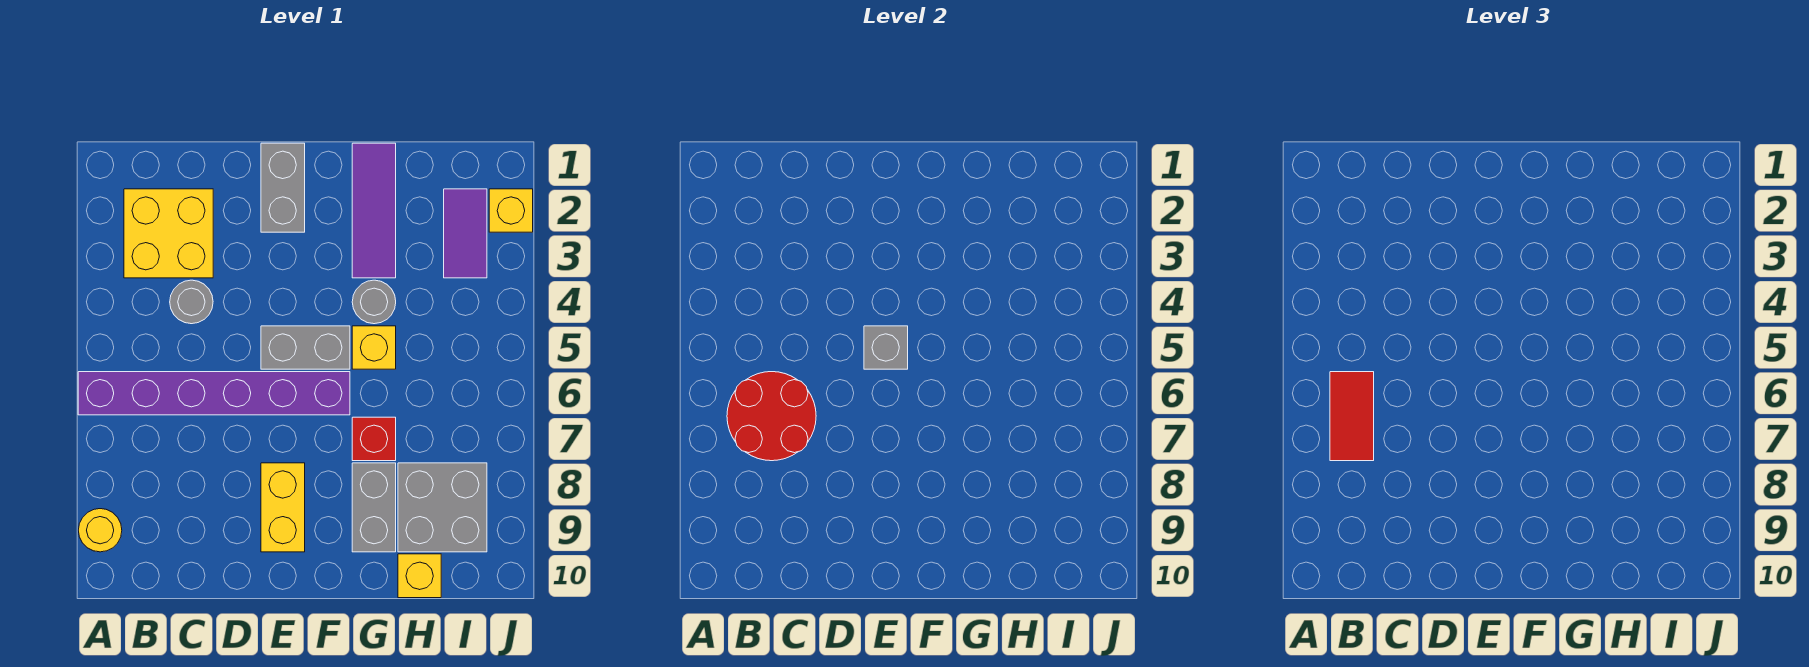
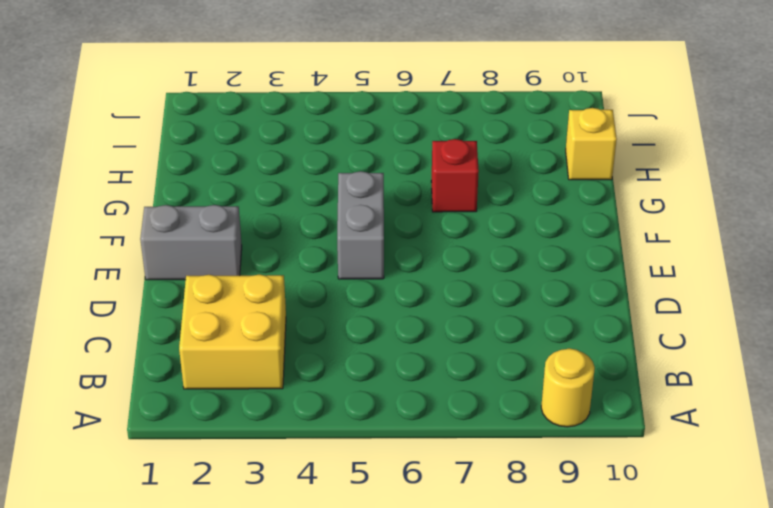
none -> purple brick A6:F6 level 1
none -> grey round brick C4 level 1
none -> yellow brick E8:E9 level 1

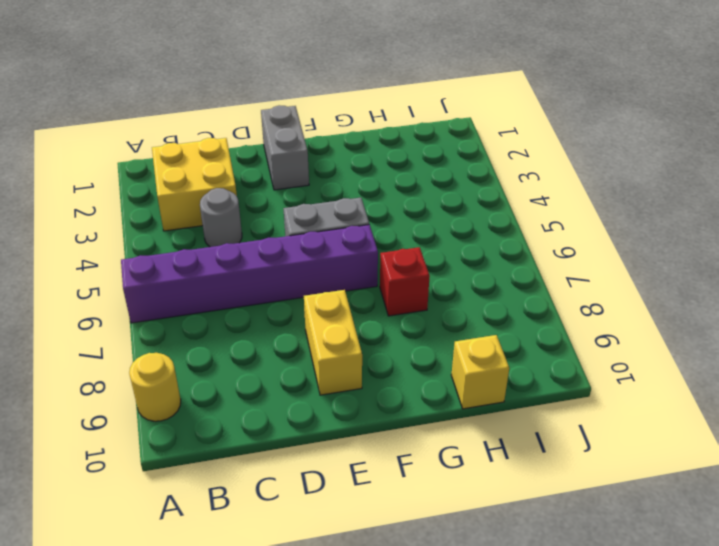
none -> purple tile G1:G3 level 1
none -> grey round brick G4 level 1
none -> yellow brick G5 level 1

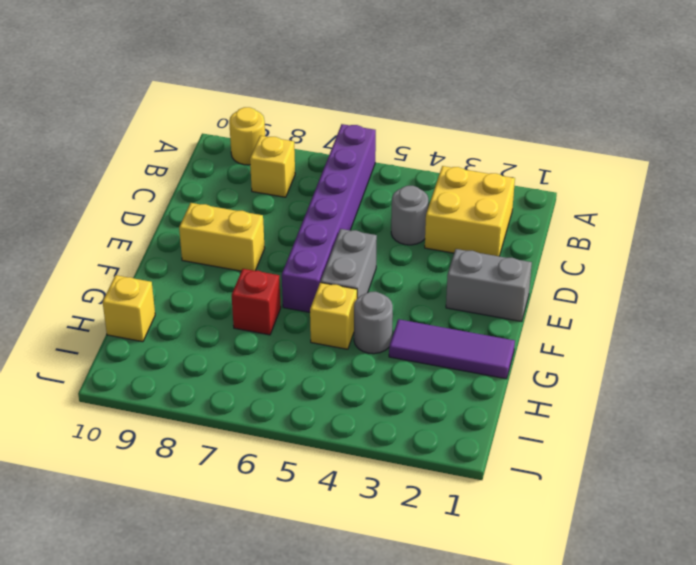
yellow brick B8 level 1 -> yellow brick J2 level 1
none -> grey brick G8:G9 level 1
none -> grey brick H8:I9 level 1
none -> purple tile I2:I3 level 1

